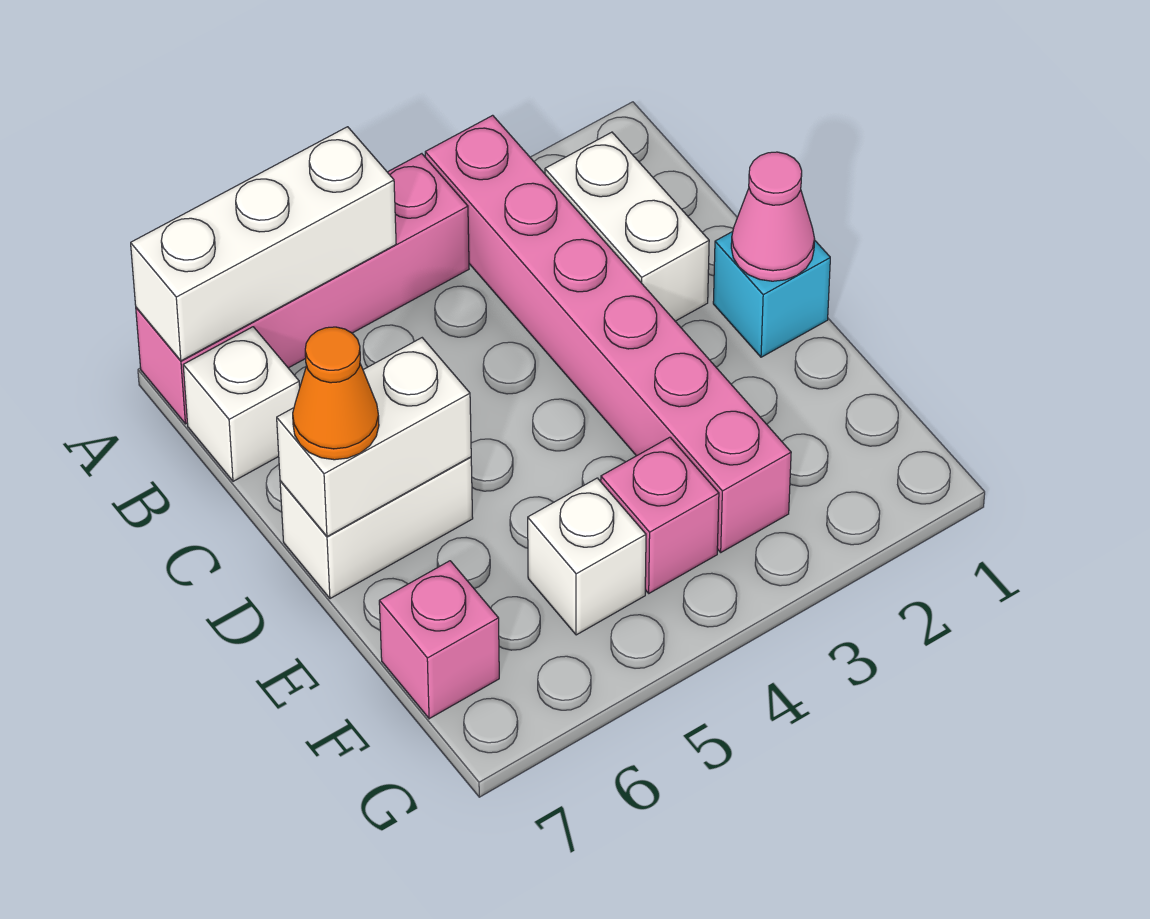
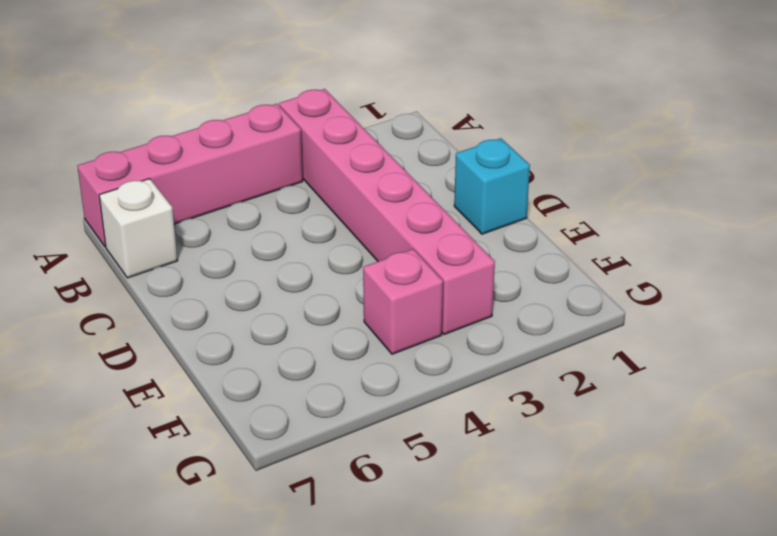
none -> white brick B2:C2 level 1
none -> white brick D6:D7 level 1
none -> white brick F5 level 1

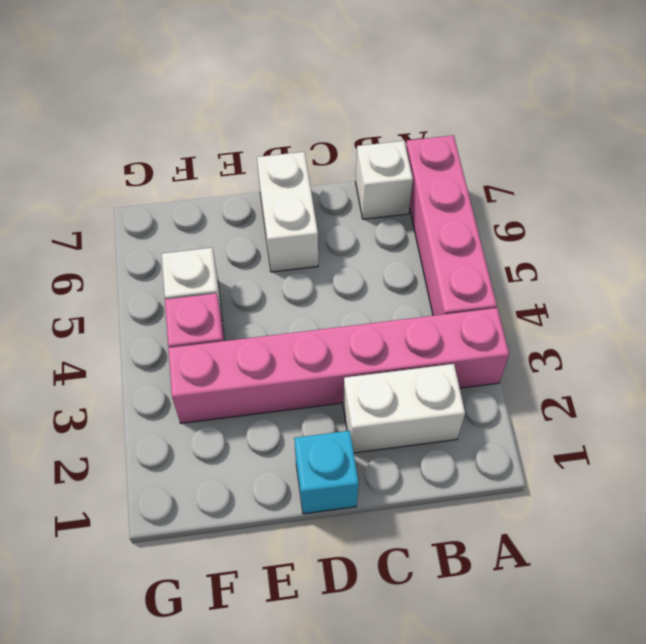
none -> pink brick F7 level 1
none -> white brick A5:A7 level 2
none -> pink cone D1 level 2

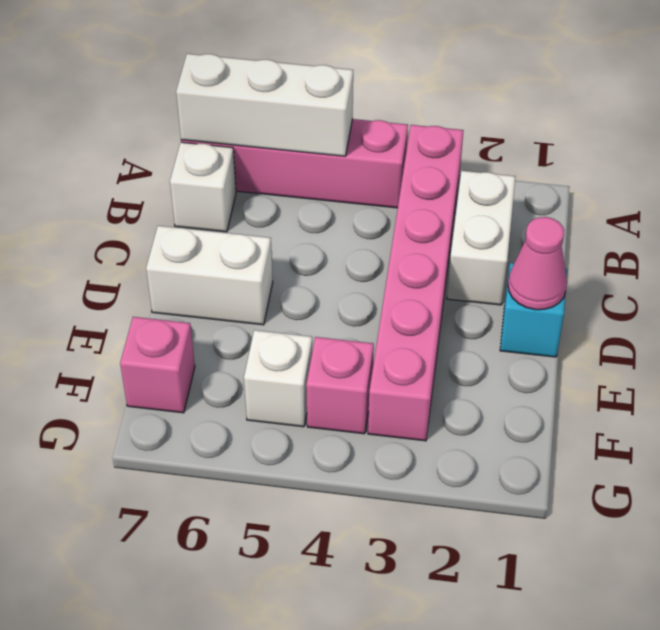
none -> white brick D6:D7 level 2
none -> orange cone D7 level 3

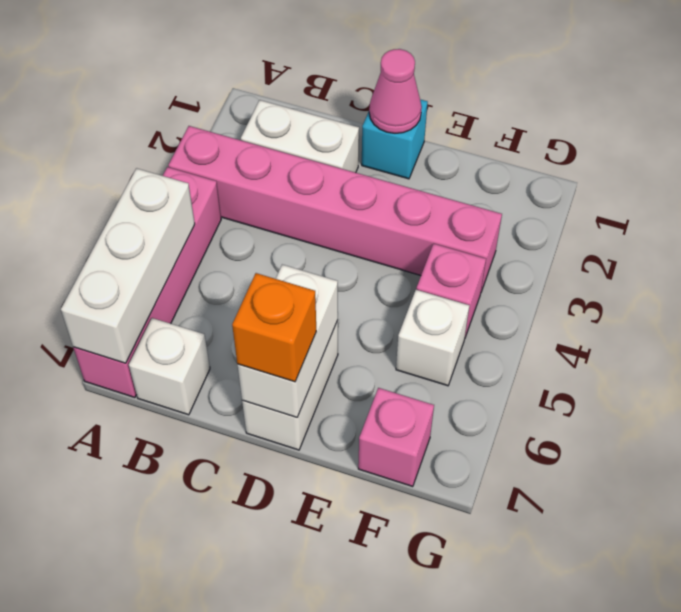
orange brick D7 level 3 -> orange cone D7 level 3

